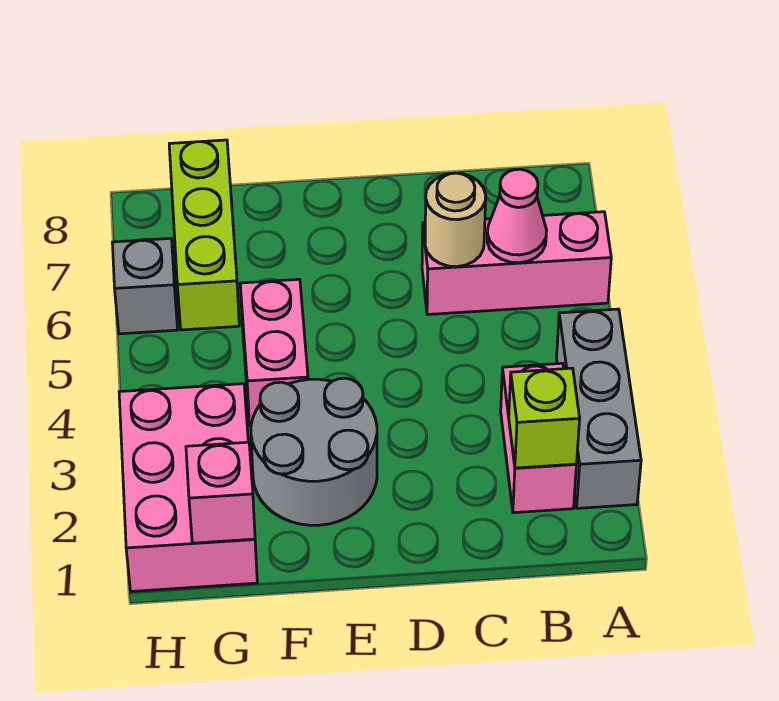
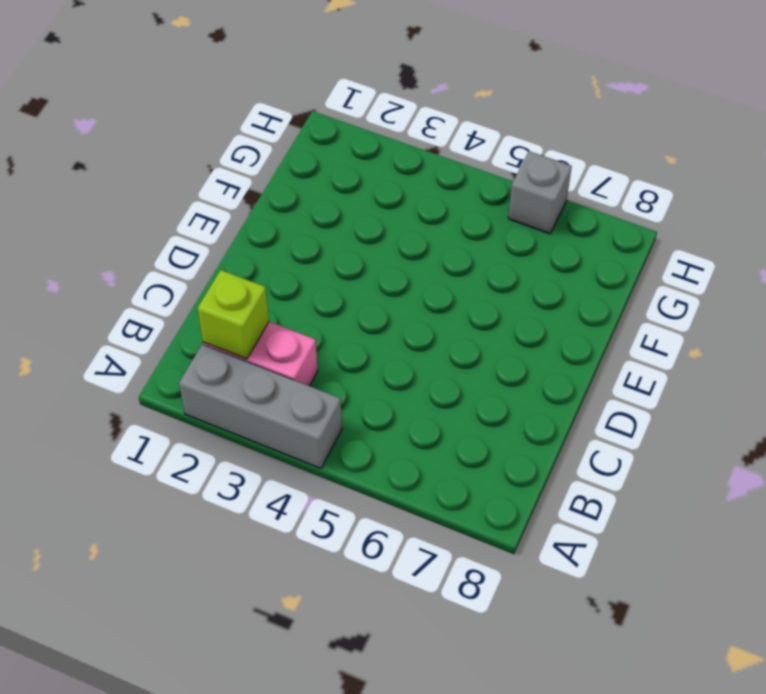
none -> pink brick A6:C6 level 1
none -> grey round brick E2:F3 level 1
none -> pink brick F4:F5 level 1

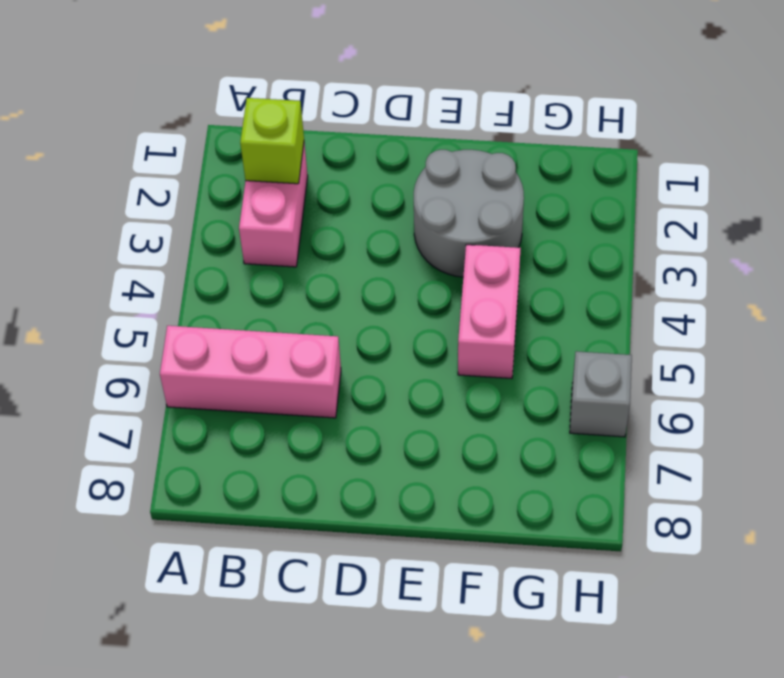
none -> grey brick A2:A4 level 1
none -> pink brick G1:H3 level 1
none -> lime brick G6:G8 level 1

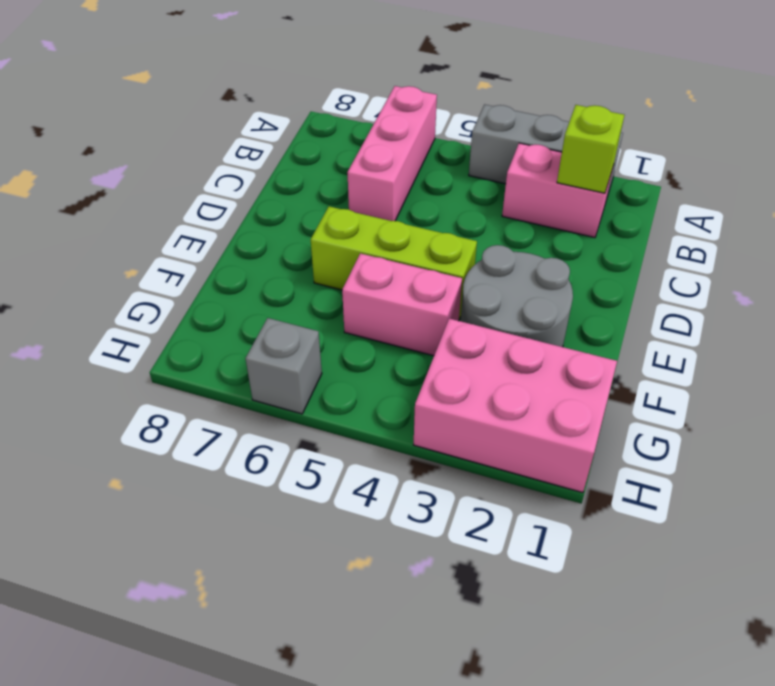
lime brick E4:E6 level 1 -> lime brick G6:G8 level 1
none -> pink cone B6 level 2
none -> tan round brick C6 level 2
none -> pink brick G1 level 2

